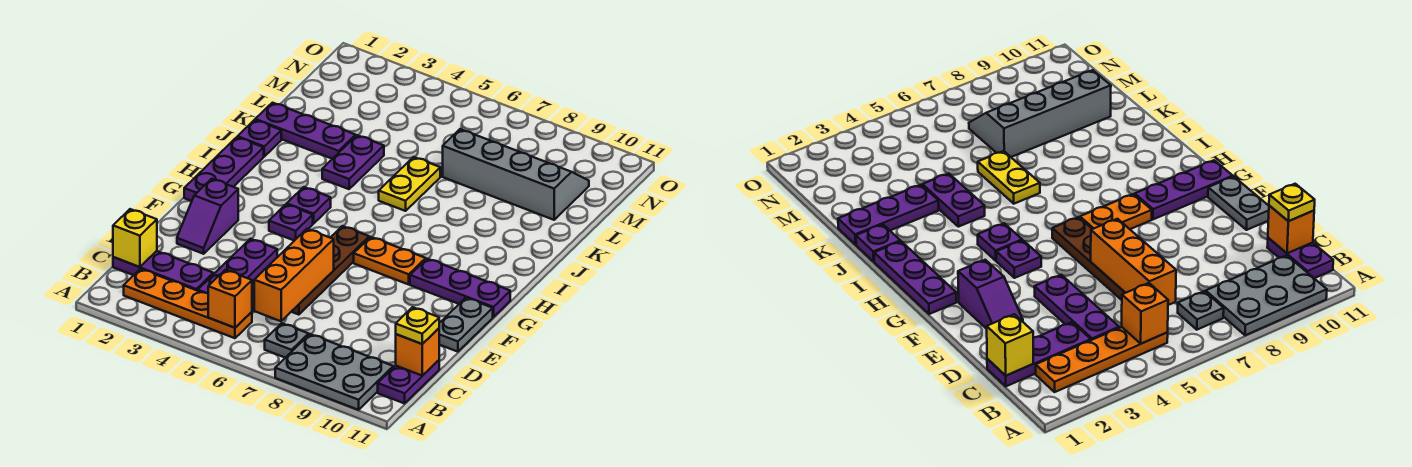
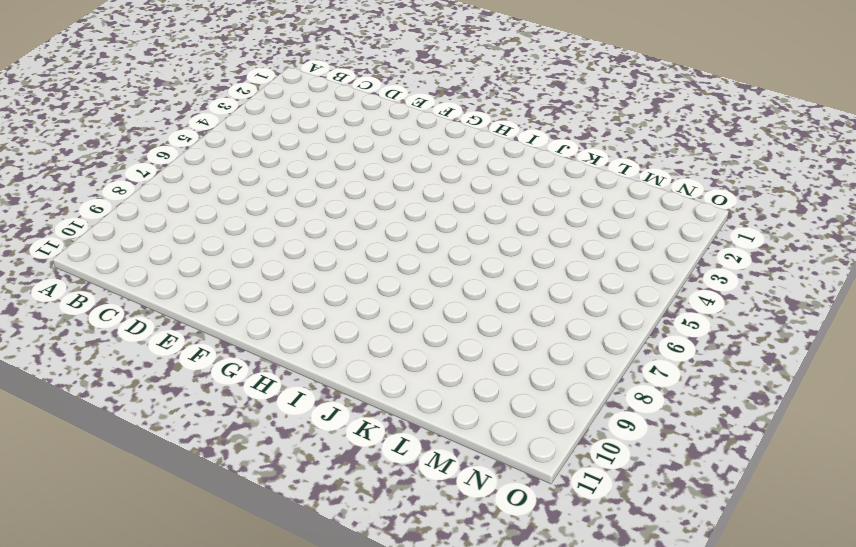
none -> grey plate A8:B10 level 1
none -> orange plate B2:B5 level 1
none -> grey plate B7 level 1

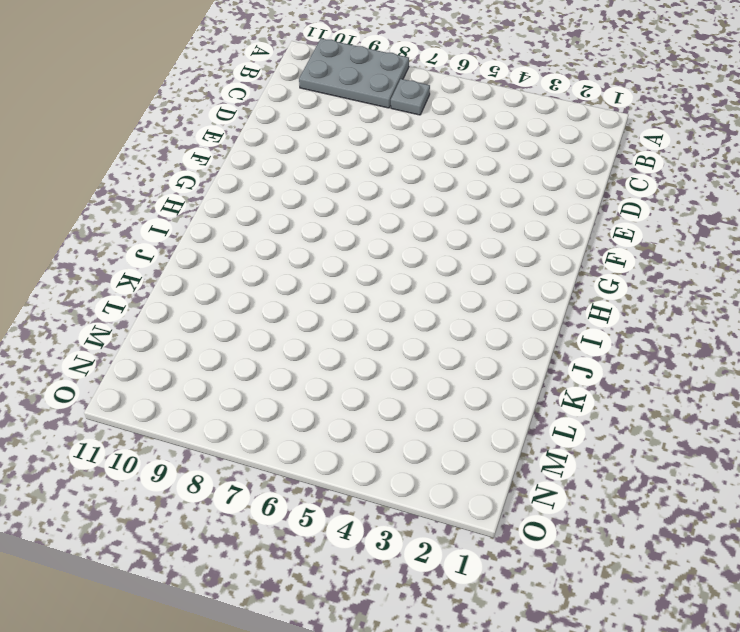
none -> orange plate B2:B5 level 1
none -> purple plate B11:C11 level 1
none -> purple plate C1:C3 level 1

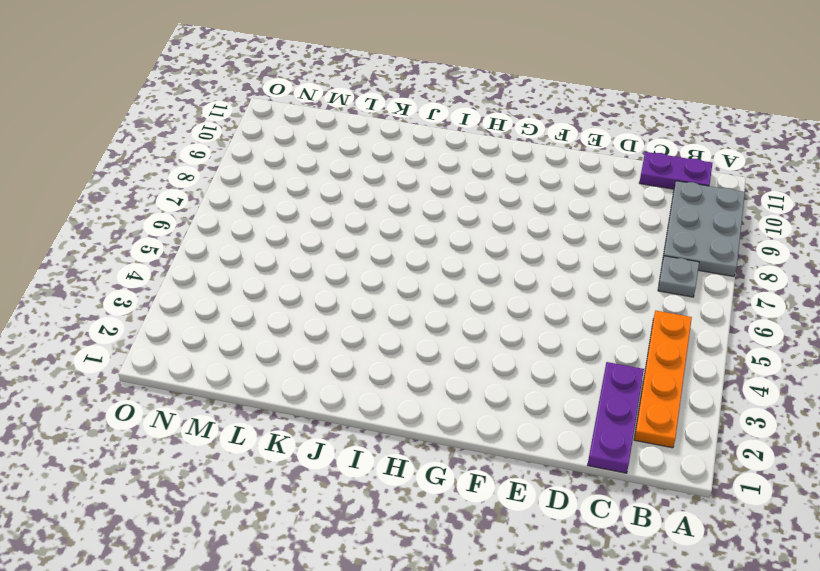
none -> purple plate C4:E4 level 1
none -> brown plate D6:G6 level 1
none -> purple slope E2:F2 level 1 top F

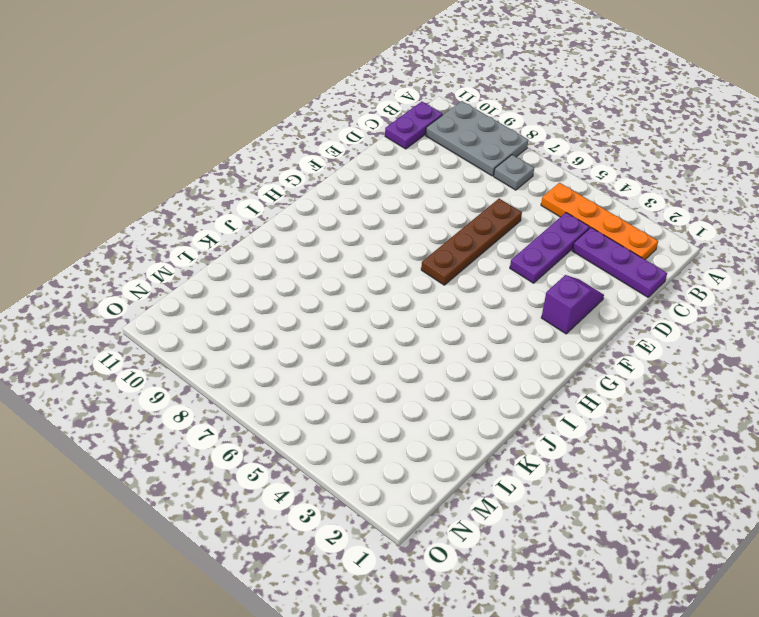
none -> grey plate E11:F11 level 1
none -> purple plate G1:I1 level 1
none -> purple plate G4 level 1

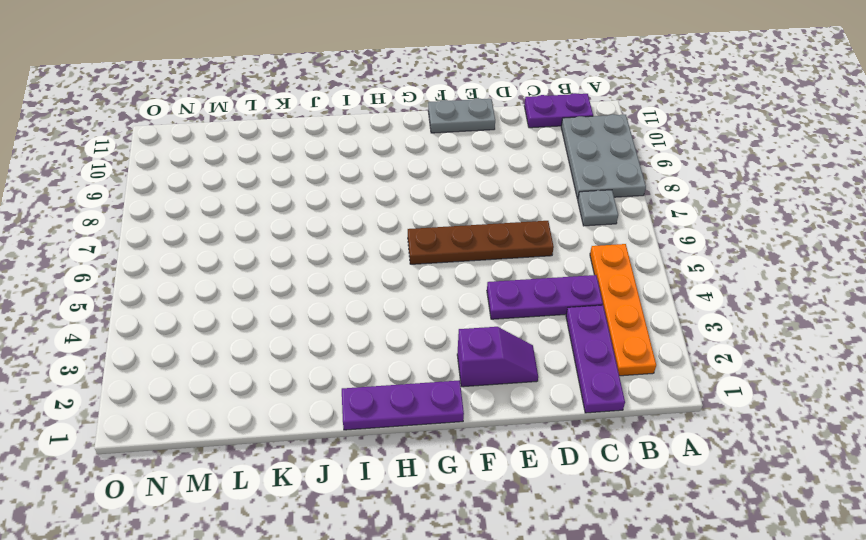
none -> purple plate G4 level 1
none -> orange plate G7:G8 level 1
none -> purple plate G9:G11 level 1

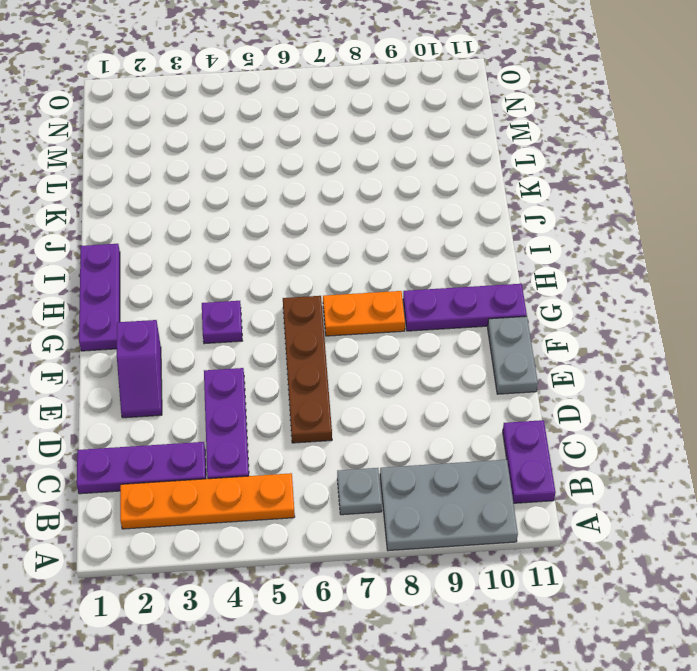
none -> purple plate H4 level 1
none -> purple plate J1 level 1
none -> purple plate J4:K4 level 1

